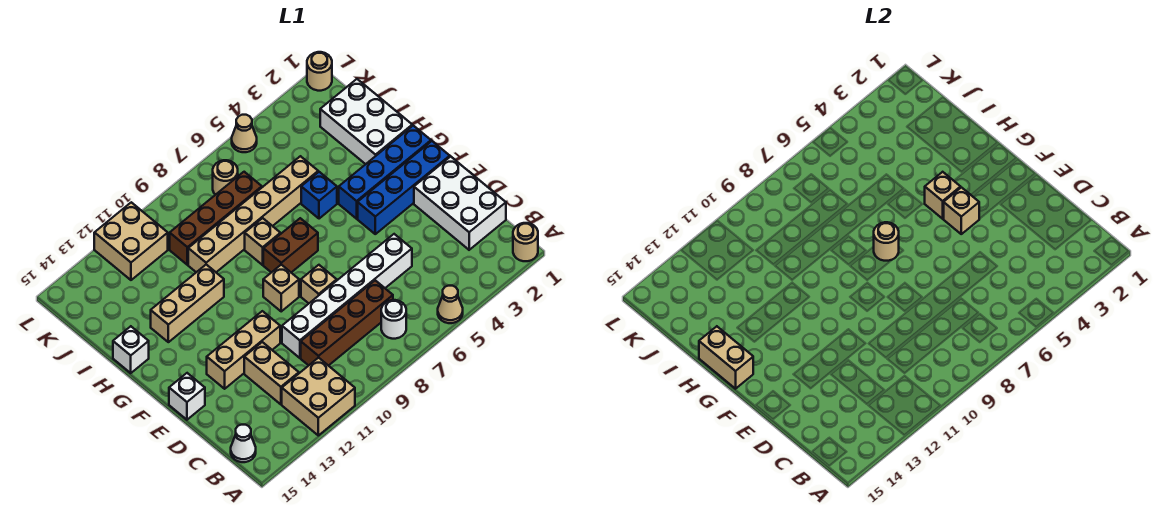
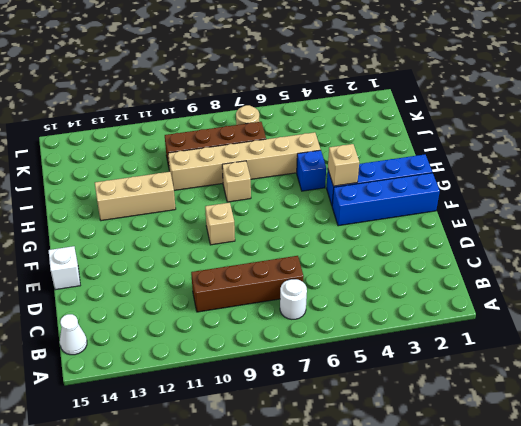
none -> tan round brick A1 level 1
none -> tan cone A5 level 1
none -> tan brick A11:B12 level 1
none -> white brick C1:E2 level 1

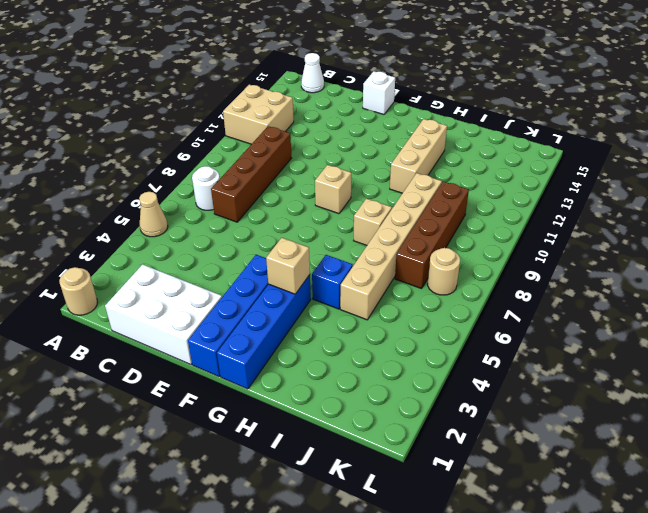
none -> tan brick C12:D12 level 1
none -> white brick D5:D10 level 1
none -> tan brick E8 level 1
none -> tan brick E11:E13 level 1

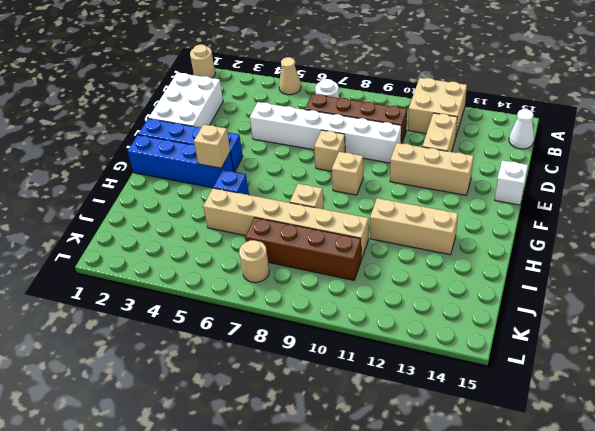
none -> brown brick G7:G8 level 1
none -> white brick H1:J2 level 1
none -> white brick H15 level 1
none -> tan brick K11:L12 level 1

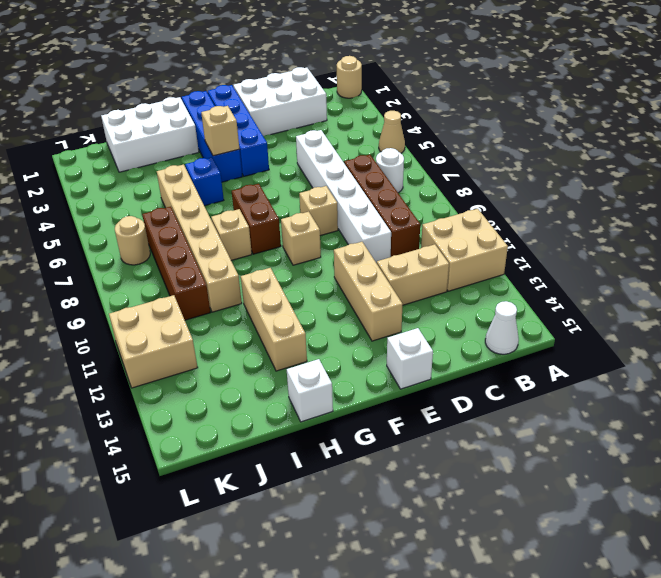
none -> tan round brick L1 level 1
none -> tan cone L5 level 1
none -> tan brick F4 level 2
none -> tan round brick G7 level 2

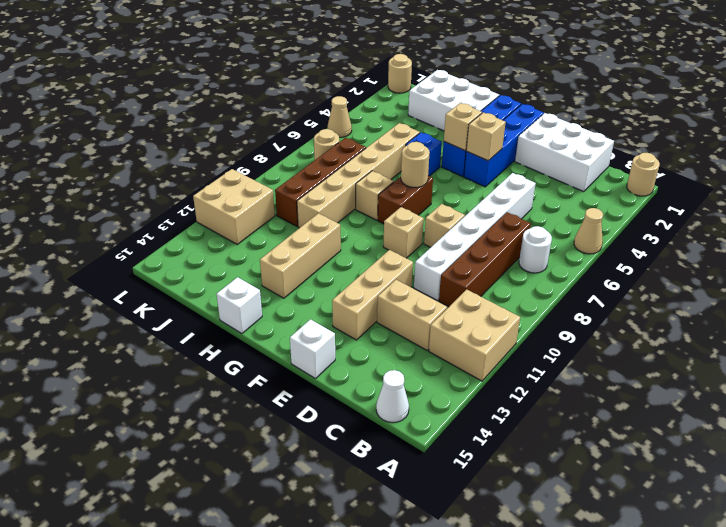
none -> tan brick G15:H15 level 2

